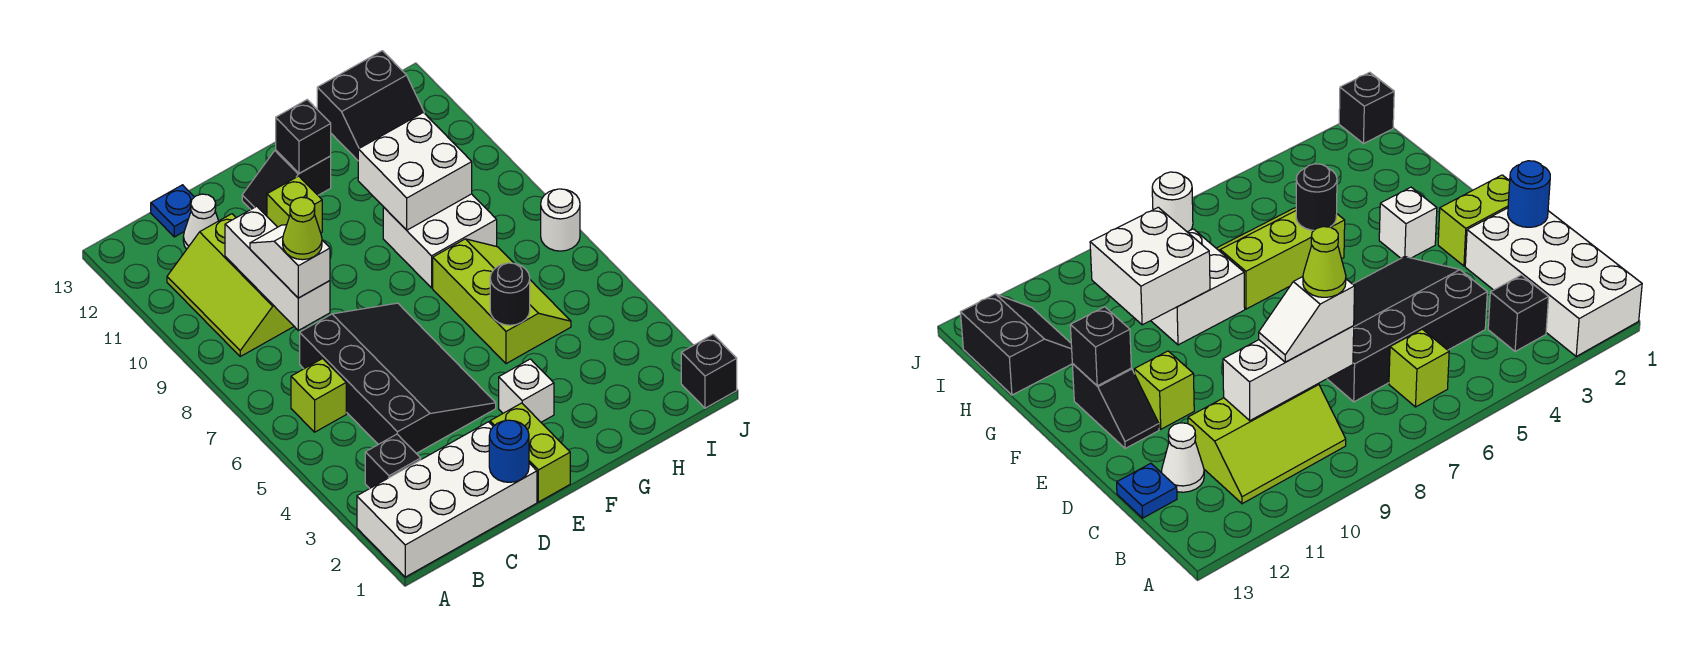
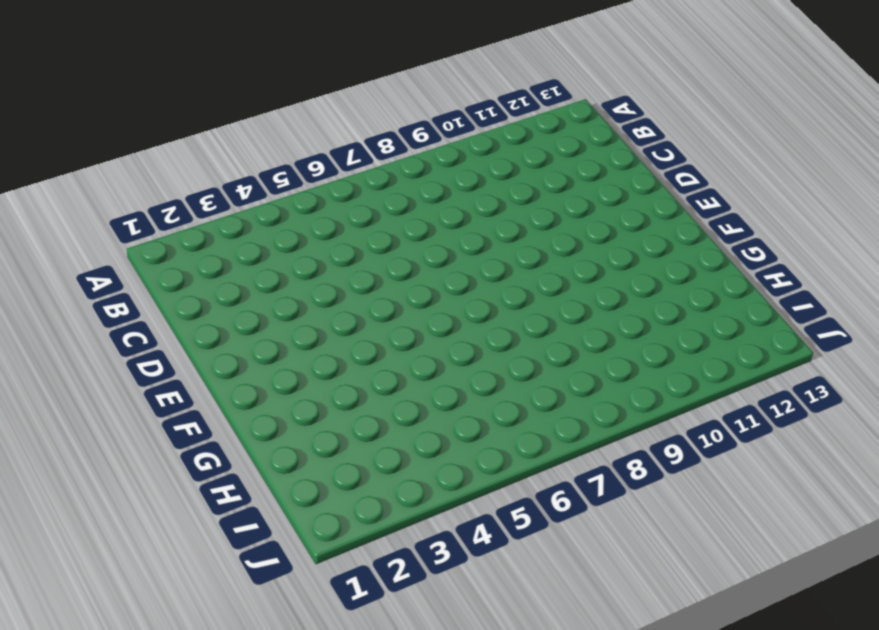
none -> white brick A1:D2 level 1
none -> black brick B3 level 1
none -> lime brick B6 level 1

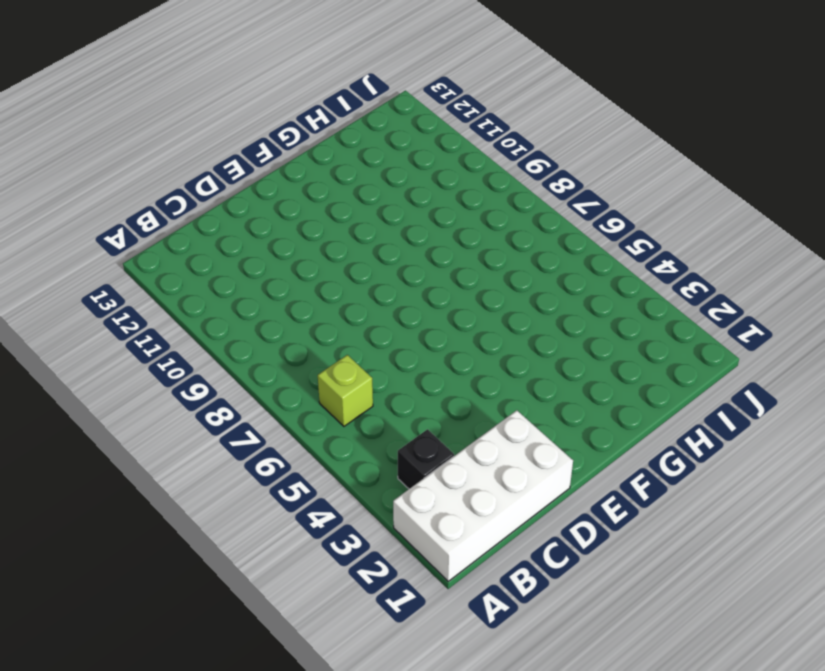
none -> lime slope B9:C11 level 1 top C
none -> black slope C4:E7 level 1 top C
none -> white cone C12 level 1

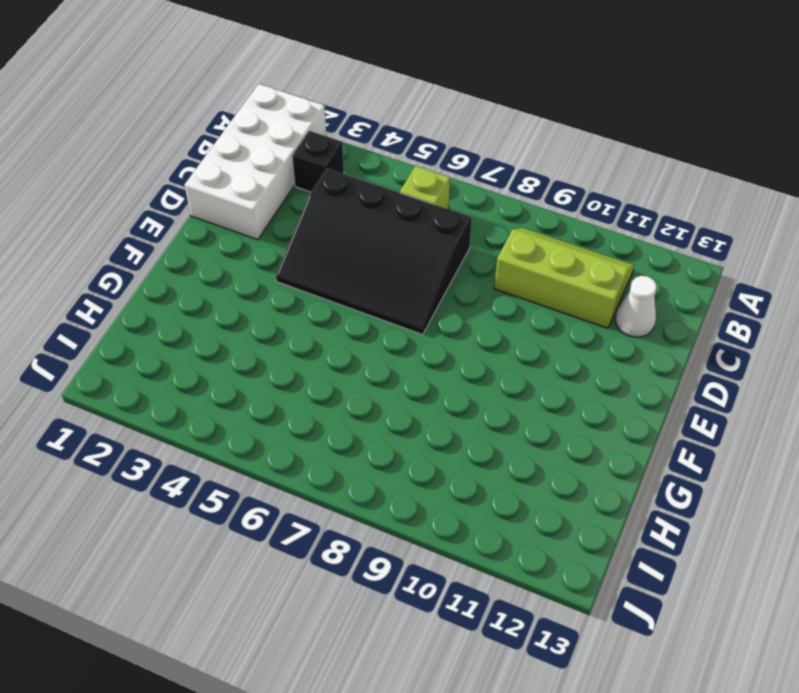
none -> blue plate C13 level 1
none -> lime brick E1:E2 level 1
none -> lime brick E11 level 1

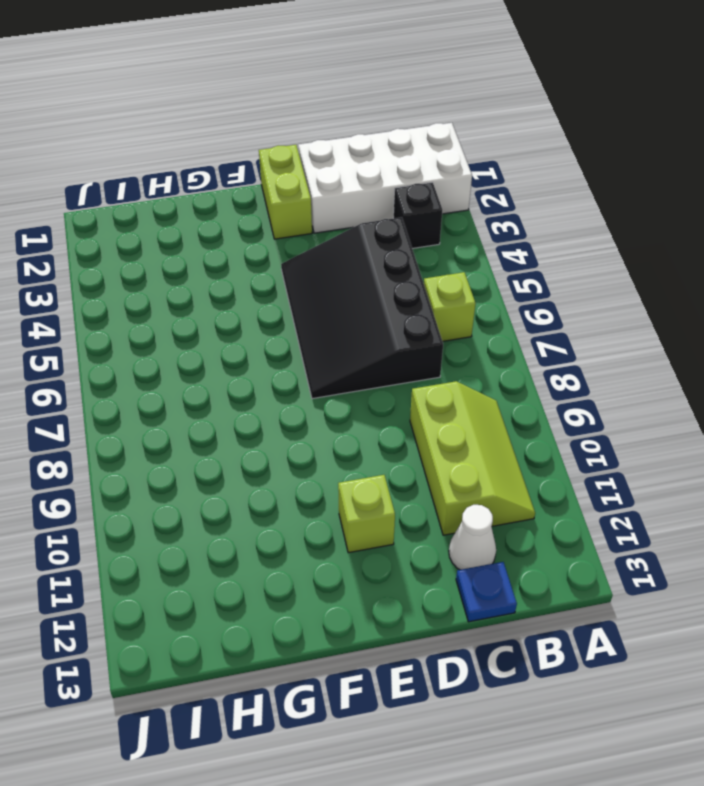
none -> black slope E12:F12 level 1 top F
none -> white brick F3 level 1
none -> lime slope G5:H7 level 1 top G

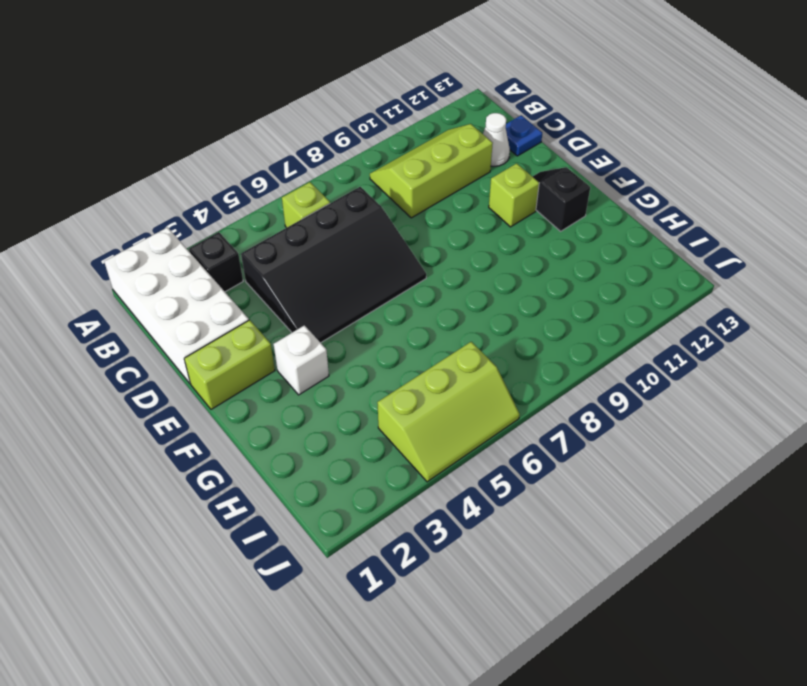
lime slope I4:J6 level 1 top I -> lime slope G5:H7 level 1 top G
none -> white brick G8:H9 level 1
none -> black slope H12:I13 level 1 top 13
none -> black brick J1 level 1

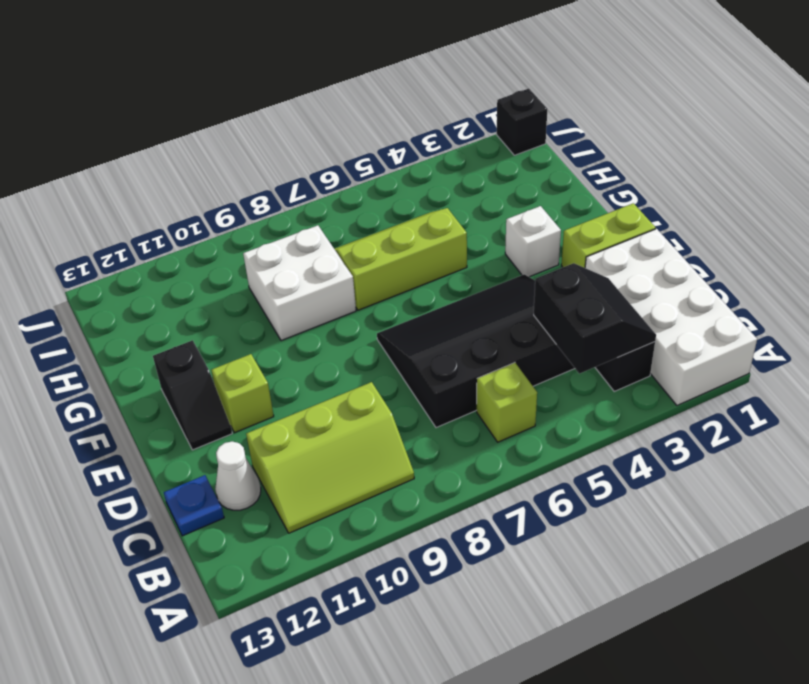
black slope B3:C4 level 2 top 4 -> black slope H12:I13 level 1 top 13
none -> white round brick J7 level 1
none -> white brick C8:C10 level 2
none -> blue round brick D1 level 2

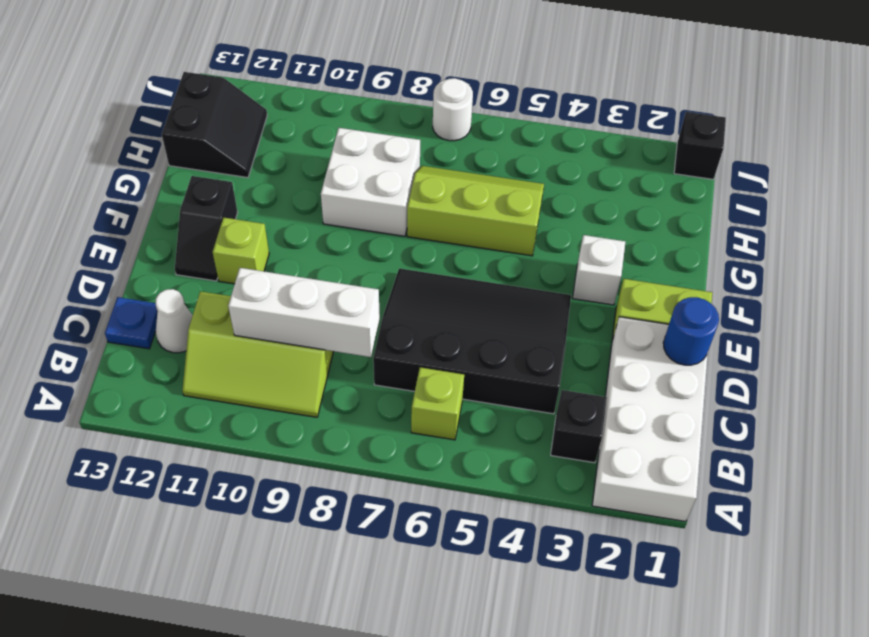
none -> black brick F12 level 2
none -> black round brick G5 level 2
none -> white brick G9:H10 level 2

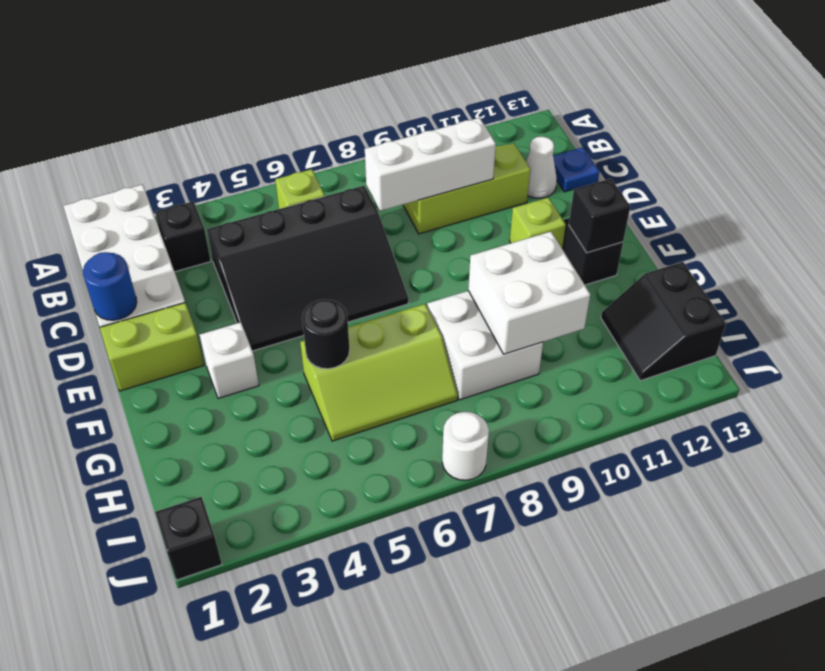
none -> white slope C8:C9 level 3 top 8
none -> lime cone C8 level 4

